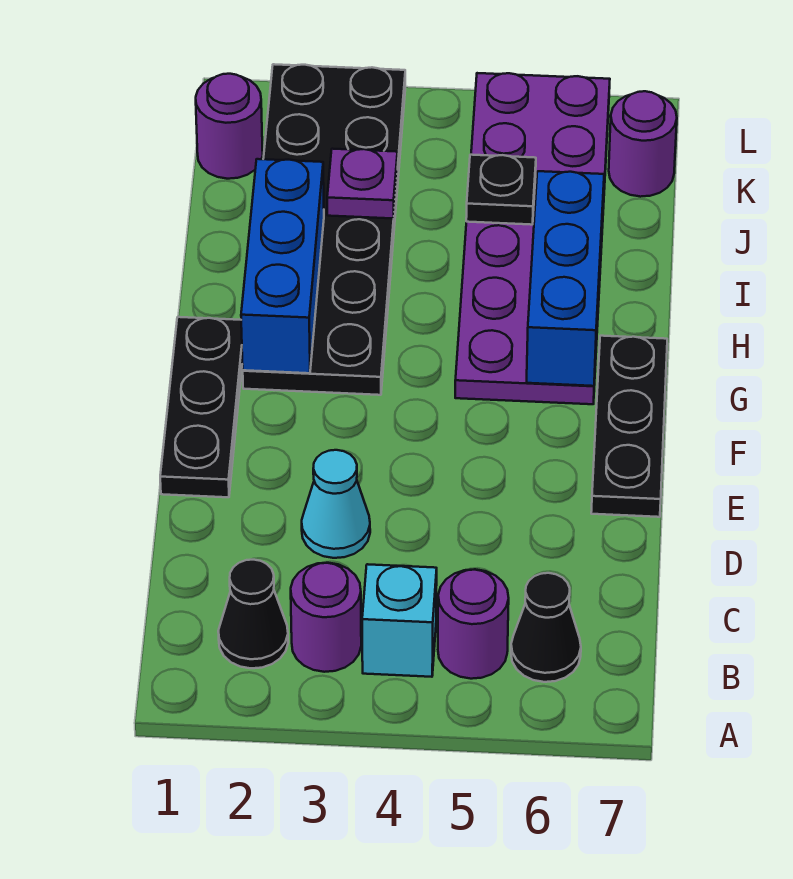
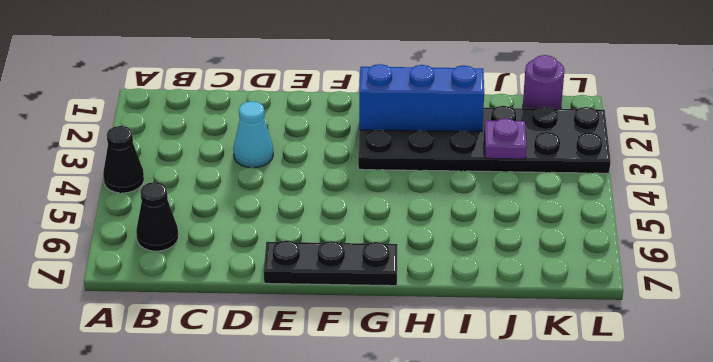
black cone A4 level 1 -> black cone B2 level 1
none -> purple round brick B3 level 1
none -> cyan brick B4 level 1
none -> purple round brick B5 level 1

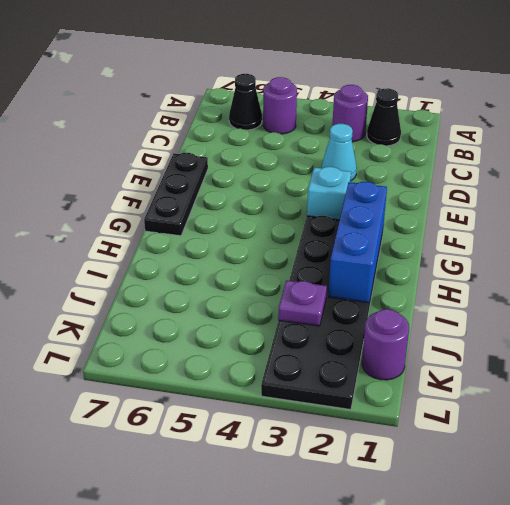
cyan brick F3 level 1 -> cyan brick B4 level 1
none -> black plate E1:G1 level 1
none -> purple plate G5:L6 level 1
none -> purple round brick K7 level 1

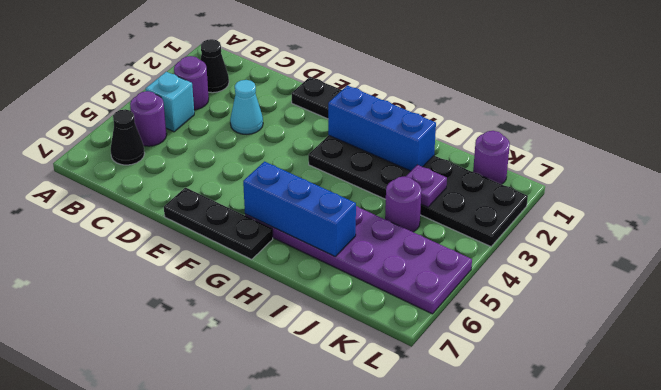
purple round brick J4 level 1 -> purple round brick K7 level 1
none -> black plate J5 level 2

